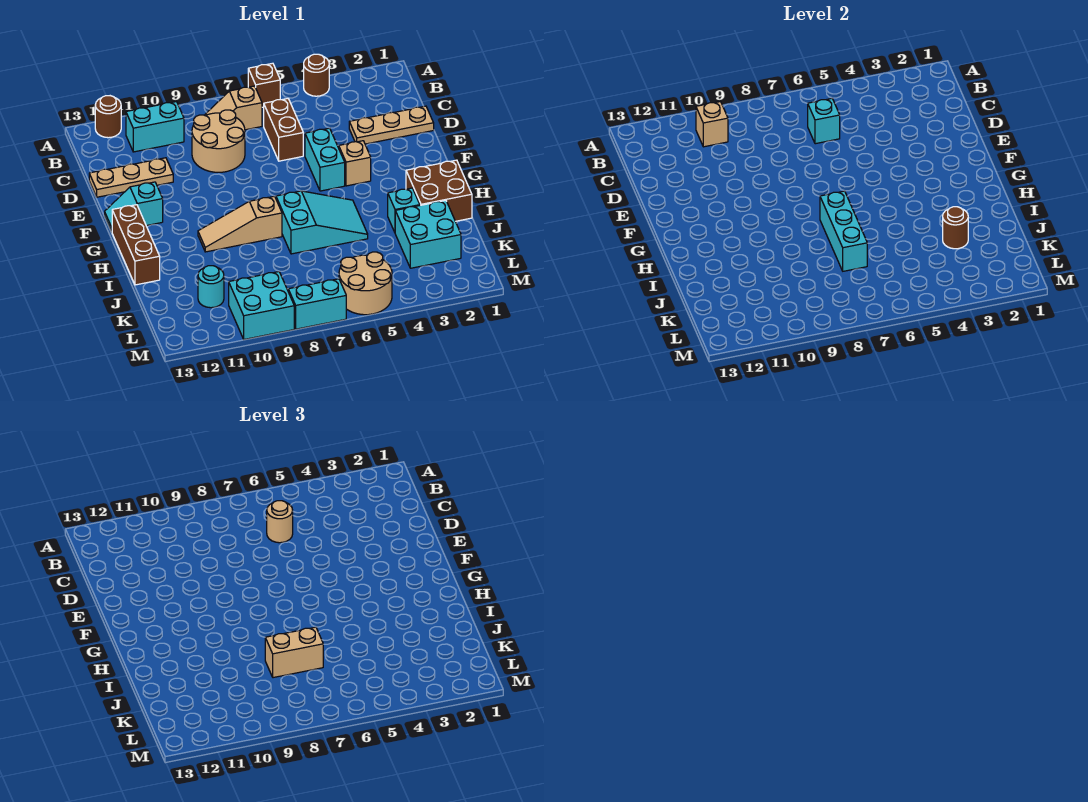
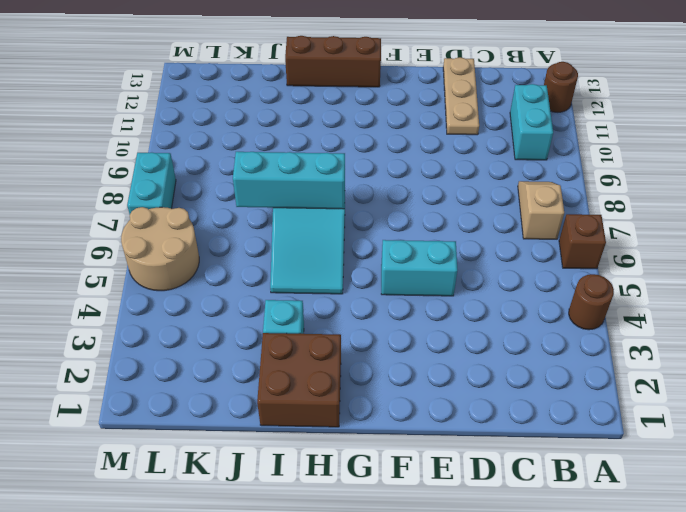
none -> brown brick C6:D6 level 1
none -> tan round brick C8:D9 level 1
none -> tan plate D1:D3 level 1

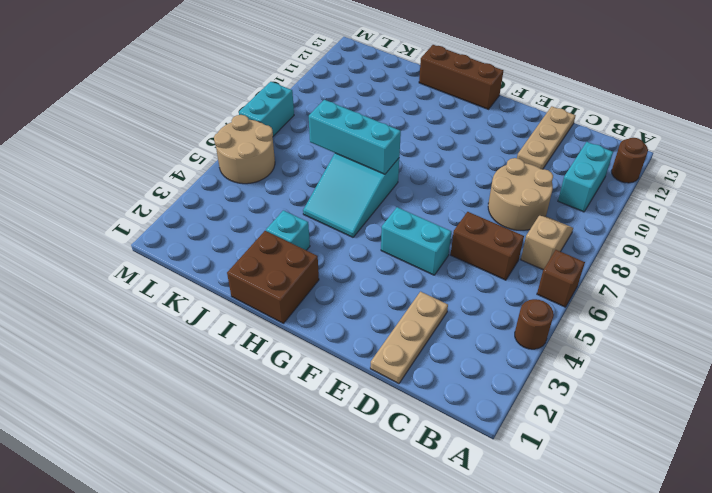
none -> tan brick F4 level 1
none -> cyan slope F12:F13 level 1 top 12
none -> tan slope H8:H10 level 1 top 8

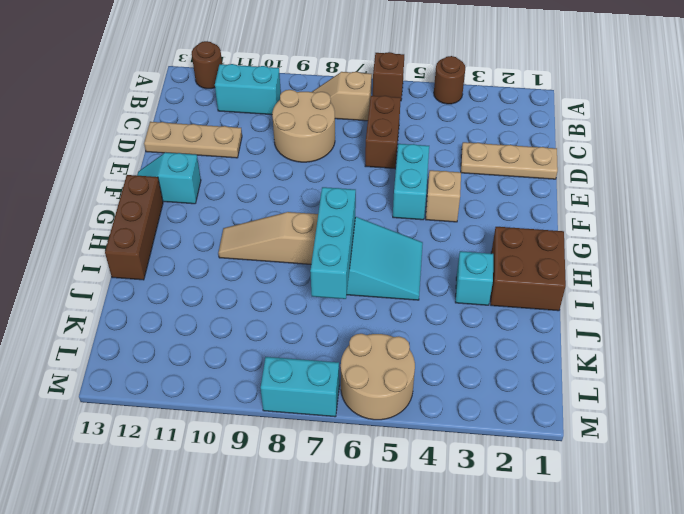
none -> cyan brick J2:K3 level 1
none -> cyan round brick K11 level 1
none -> cyan brick L9:M10 level 1

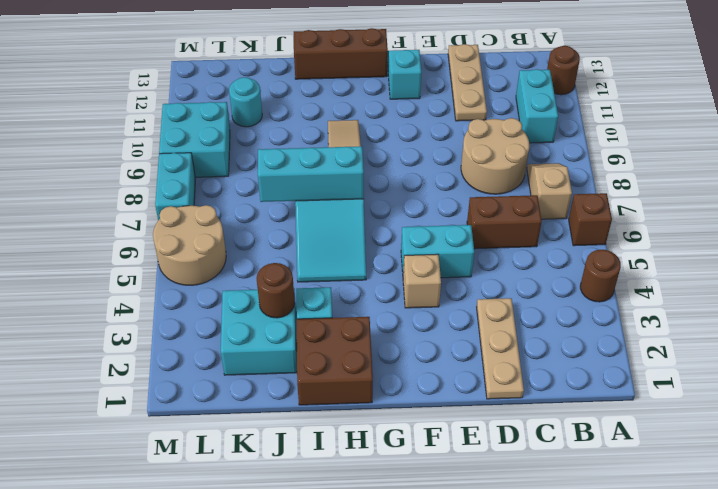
none -> tan brick B10 level 2
none -> cyan brick C6 level 2
none -> tan round brick C6 level 3

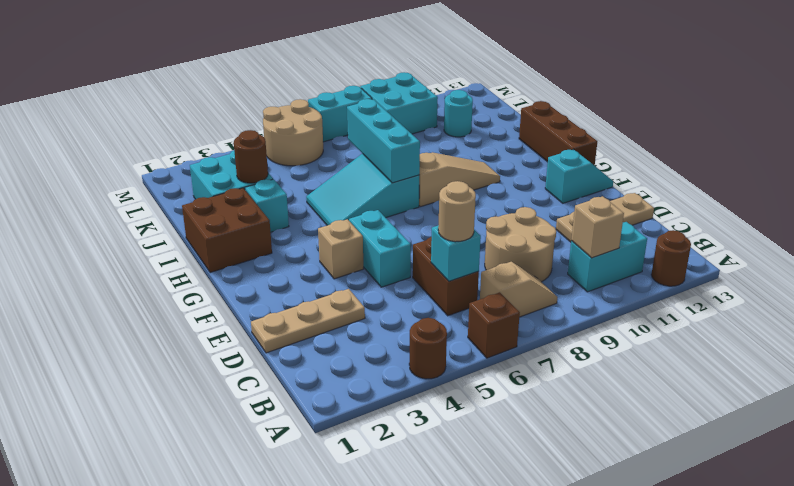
none -> tan brick J7:J8 level 3

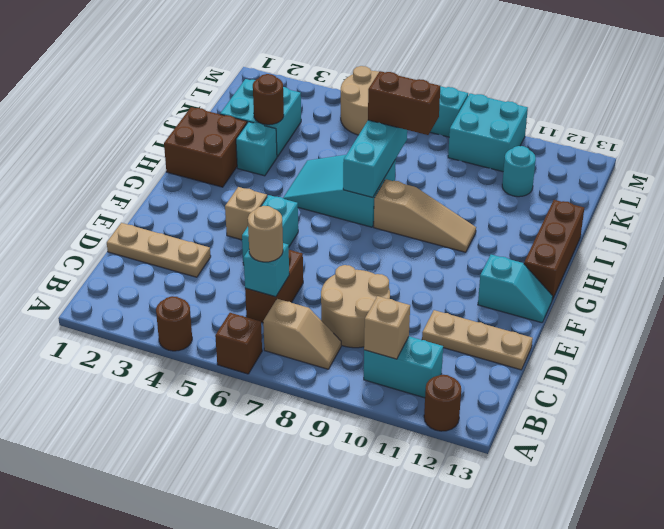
brown brick J7:J8 level 3 -> tan brick J7:J8 level 3

